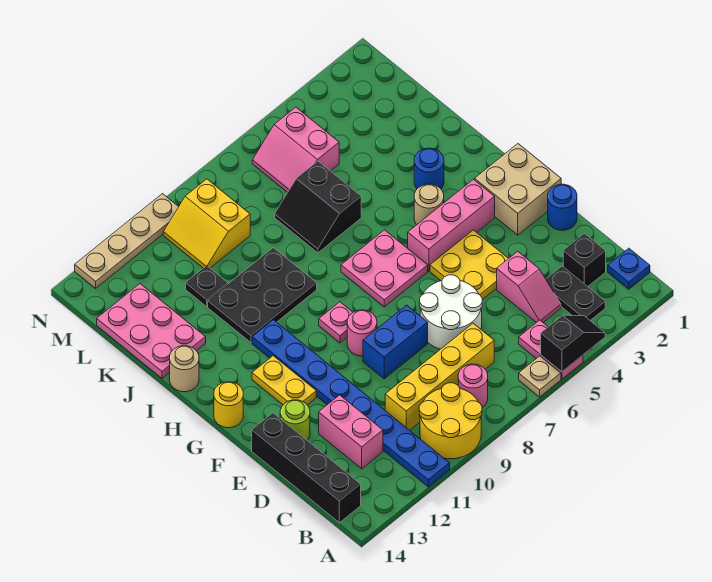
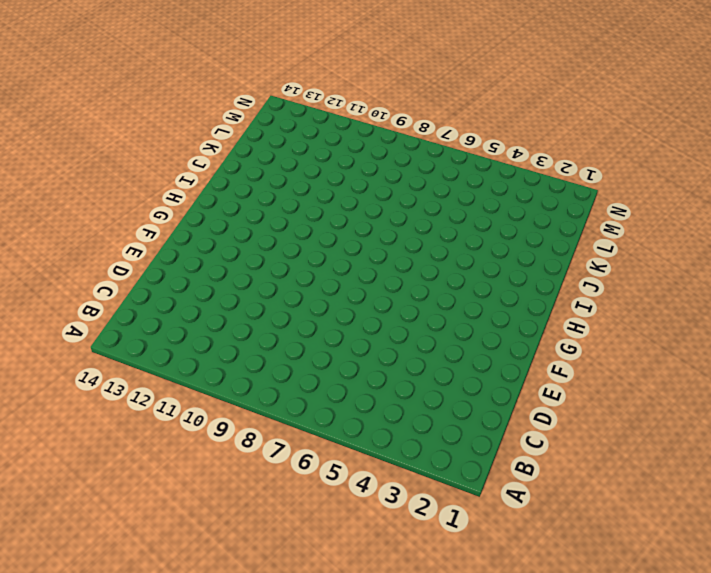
none -> pink plate A5:B5 level 1
none -> tan plate A6 level 1
none -> yellow round brick A9:B10 level 1
none -> blue plate A11:H11 level 1

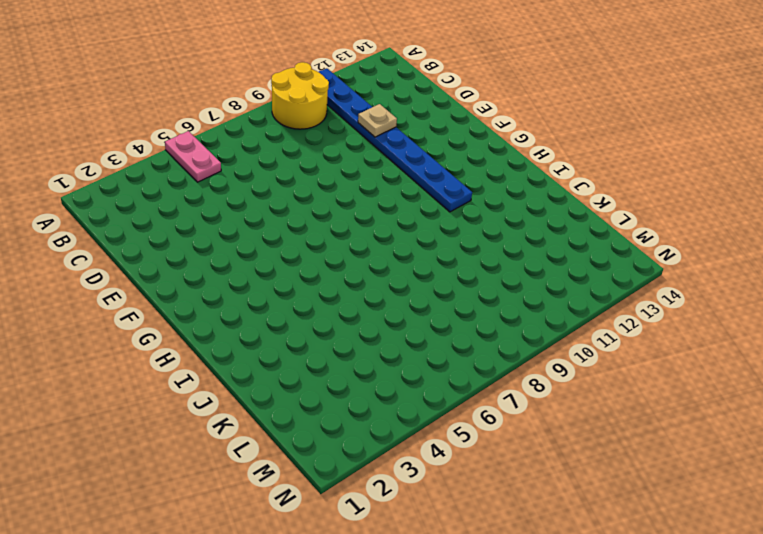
tan plate D11 level 2 -> tan plate A6 level 1
none -> blue plate B1 level 1
none -> black plate B3:C3 level 1
none -> pink round brick B8 level 1
none -> black brick B14:E14 level 1

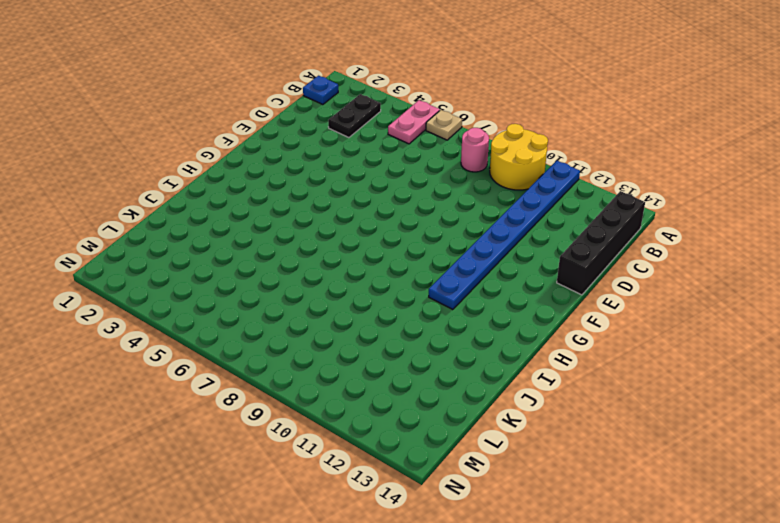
none -> black brick C2 level 1
none -> pink slope C4:D4 level 1 top D
none -> yellow brick C7:C10 level 1
none -> pink brick C12:D12 level 1

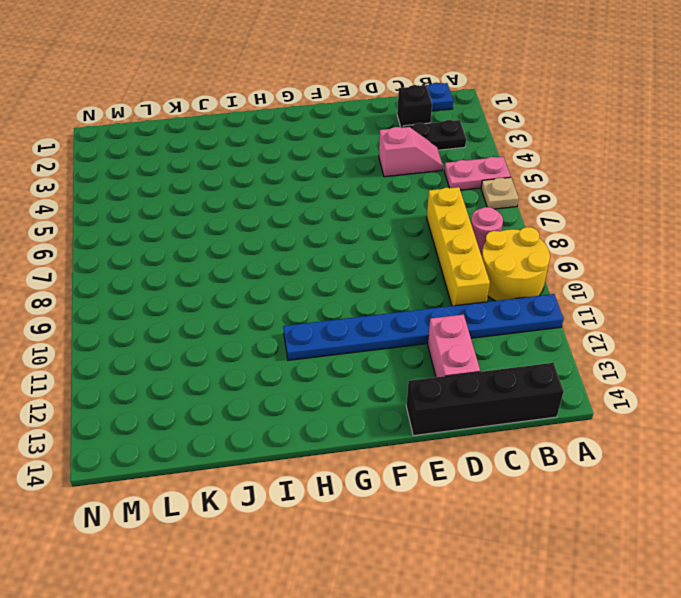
pink brick D12:D13 level 1 -> pink brick C12:D12 level 1
none -> white round brick D6:E7 level 1
none -> blue round brick E1 level 1
none -> yellow plate E4:F5 level 1
none -> blue brick E8:E9 level 1

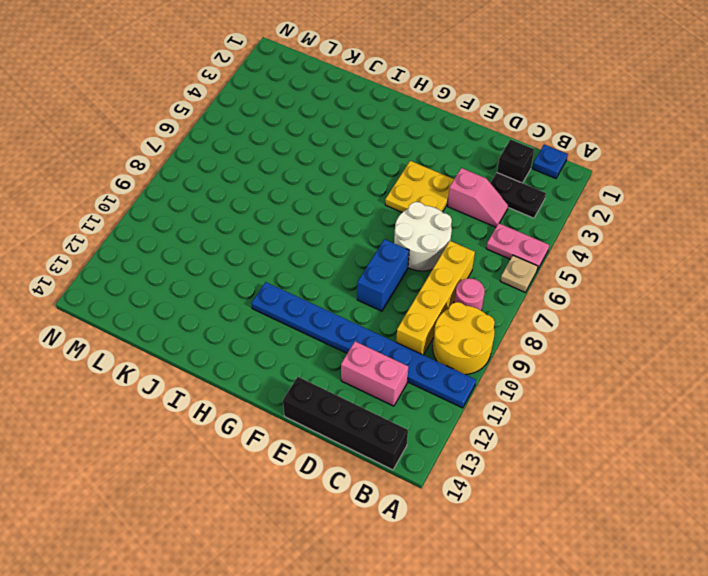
none -> blue round brick E1 level 1
none -> lime round brick E13 level 1
none -> tan brick F1:G2 level 1
none -> pink round brick F9 level 1

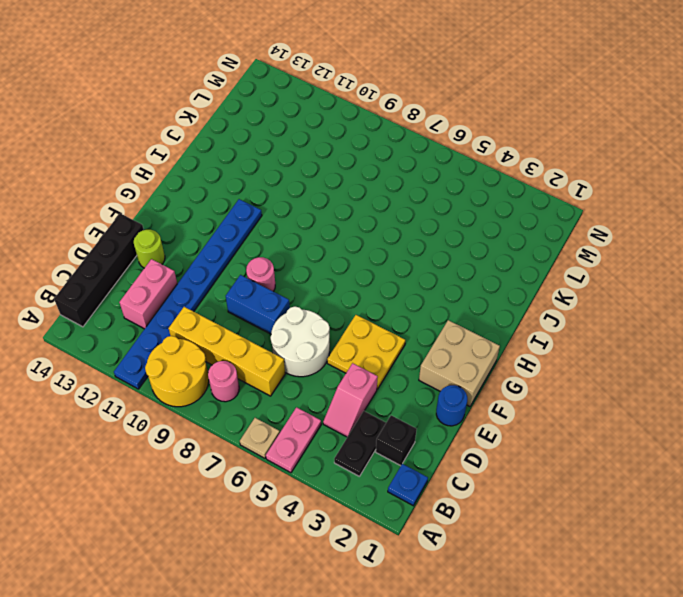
none -> yellow plate F12:G12 level 1
none -> pink brick G3:G5 level 1
none -> pink plate G6:H7 level 1
none -> pink plate G9 level 1

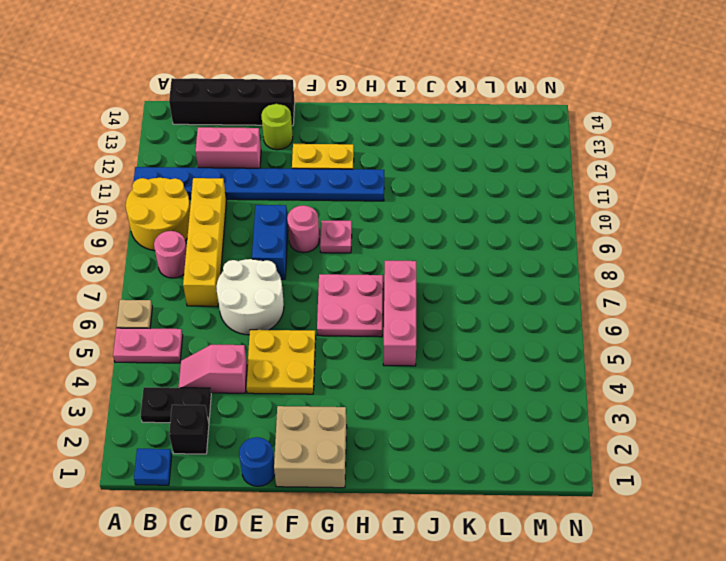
pink brick I5:I7 level 1 -> pink brick G3:G5 level 1
none -> yellow round brick G14 level 1
none -> tan round brick H4 level 1
none -> blue round brick I3 level 1
none -> black plate I9:J11 level 1

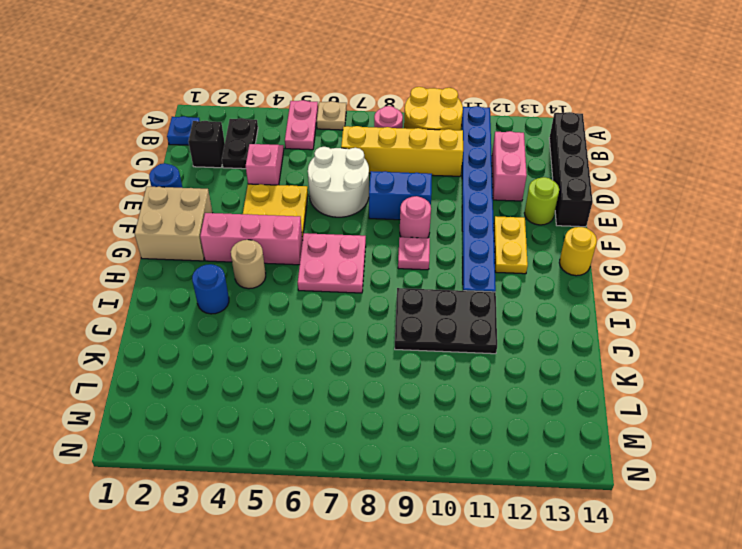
none -> tan round brick I14 level 1
none -> black slope J6:K7 level 1 top 6
none -> pink plate J13:L14 level 1
none -> black plate K11 level 1

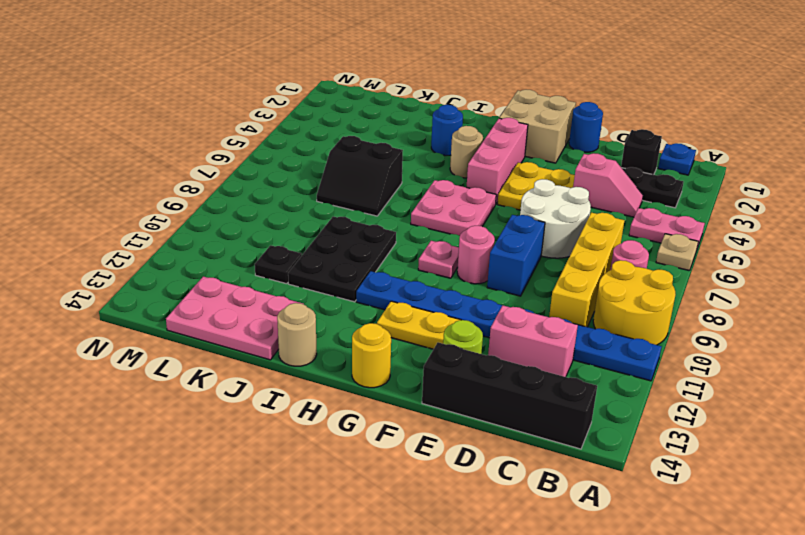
none -> pink slope L5:M6 level 1 top 5
none -> yellow slope L9:M10 level 1 top 9
none -> tan plate N10:N13 level 1
none -> black slope A4:A5 level 2 top 5

